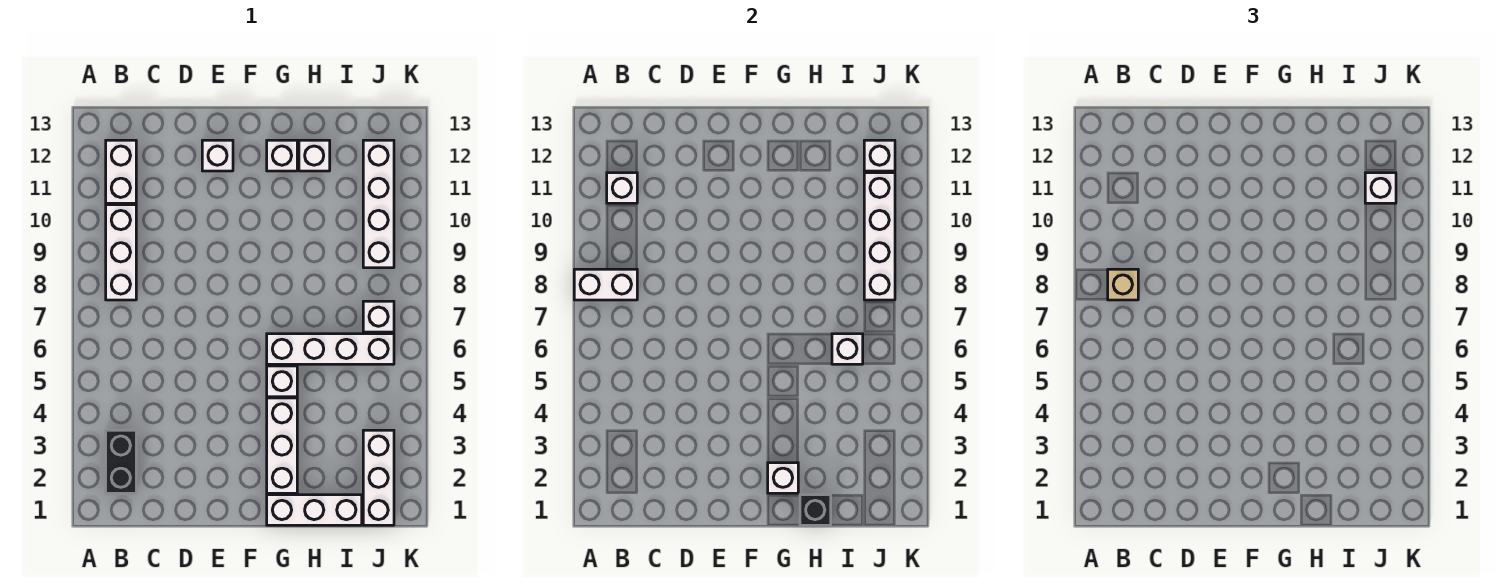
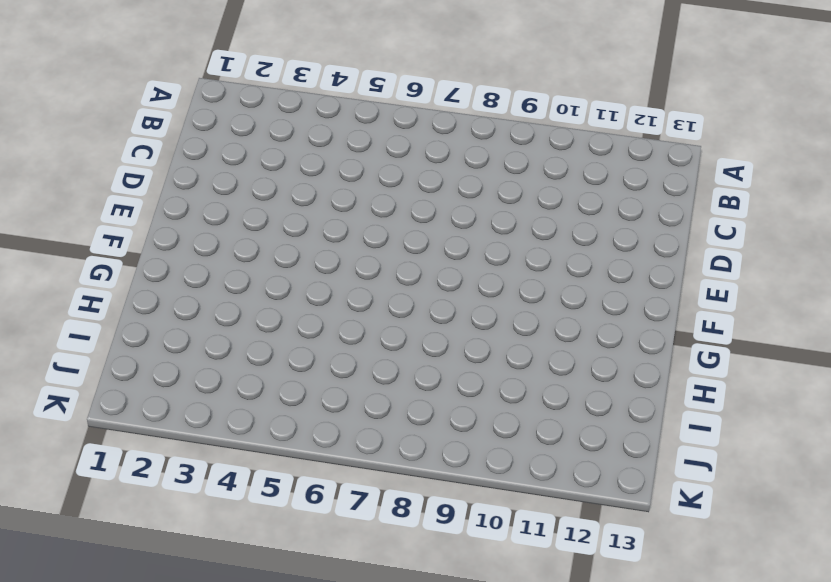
none -> black brick B2:B3 level 1
none -> white brick B8:B10 level 1
none -> white brick B11:B12 level 1

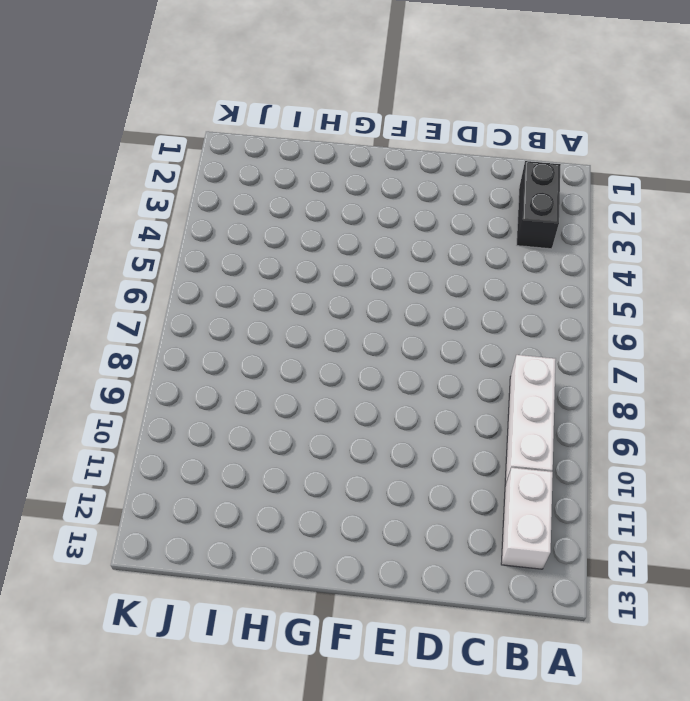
none -> white brick E12 level 1
none -> white brick G1:I1 level 1
none -> white brick G2:G4 level 1

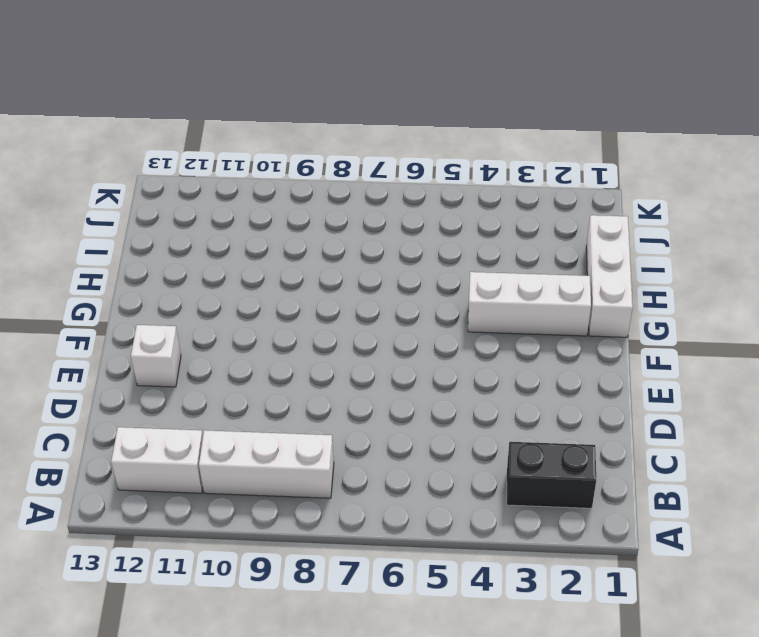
none -> white brick G5 level 1
none -> white brick G6:J6 level 1
none -> white brick G12 level 1

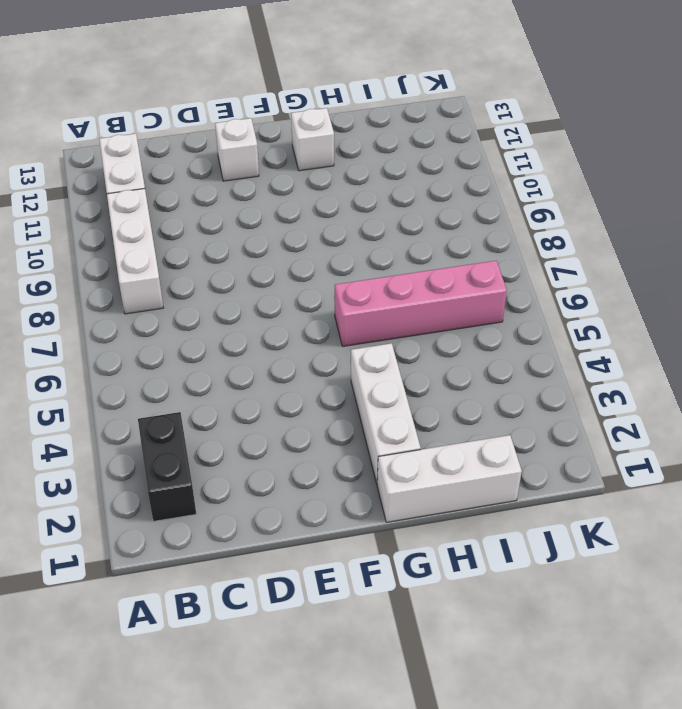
pink brick G6:J6 level 1 -> white brick G6:J6 level 1
none -> white brick G5 level 1
none -> white brick H12 level 1
none -> white brick J1:J3 level 1

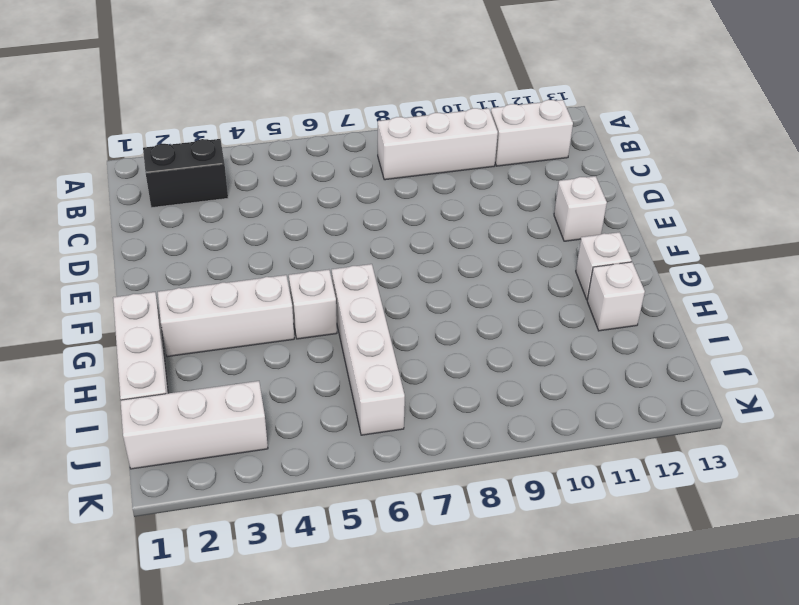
none -> white brick J7 level 1
none -> white brick J9:J12 level 1
none -> white brick A8:B8 level 2

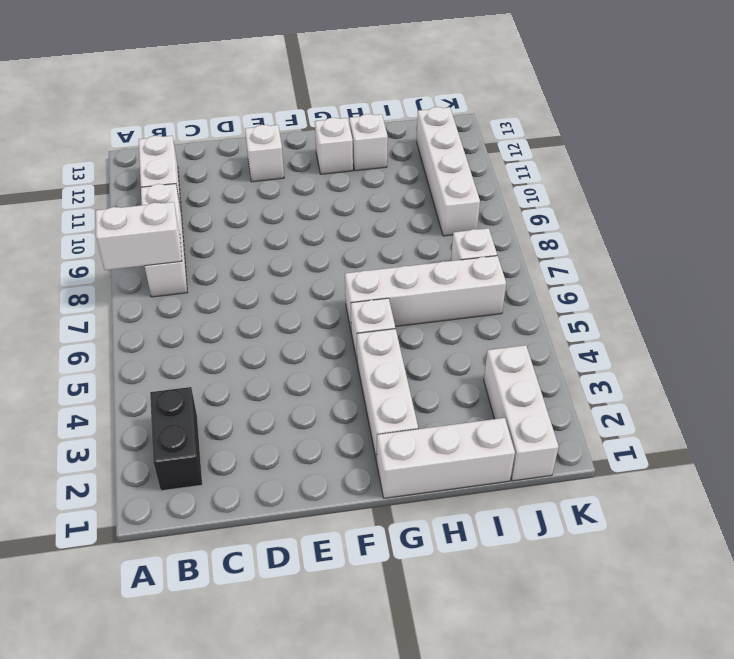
none -> white brick B11 level 2
none -> white brick G2 level 2
none -> black brick H1 level 2

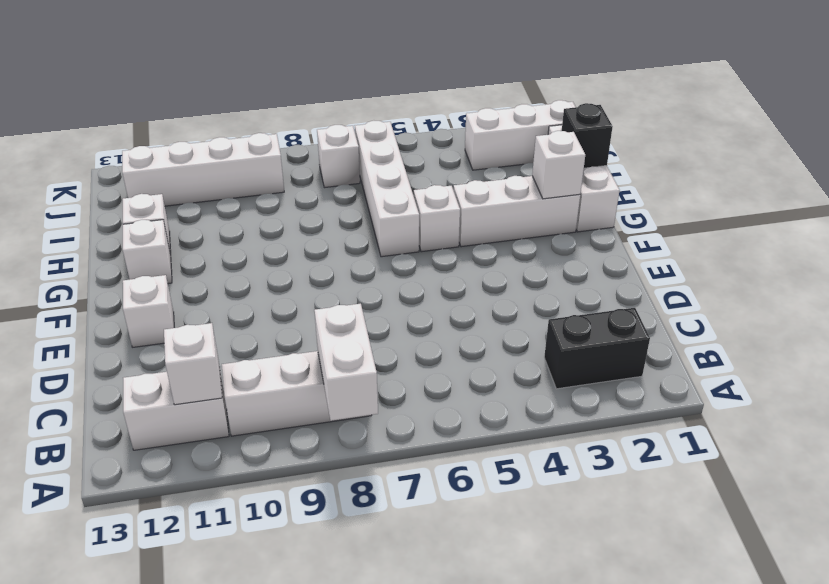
none -> white brick I6 level 2
none -> white brick J8:J11 level 2
none -> white brick J12 level 2

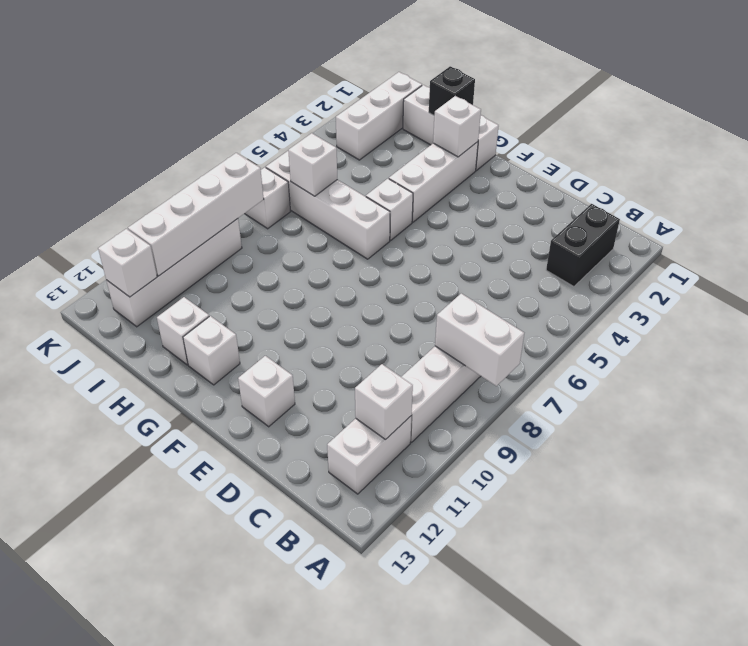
none -> tan brick B8 level 3
none -> white brick J11 level 3

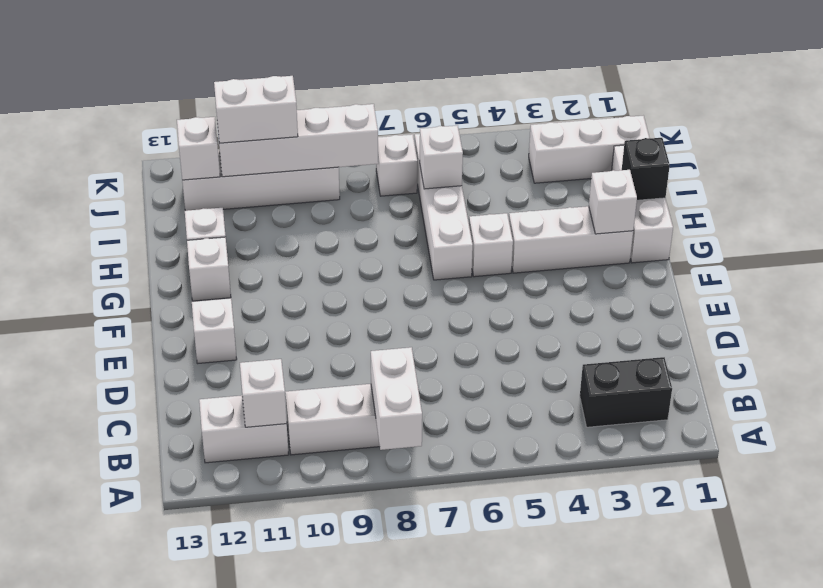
white brick J10:J11 level 3 -> white brick J11 level 3
none -> tan brick B8 level 3

